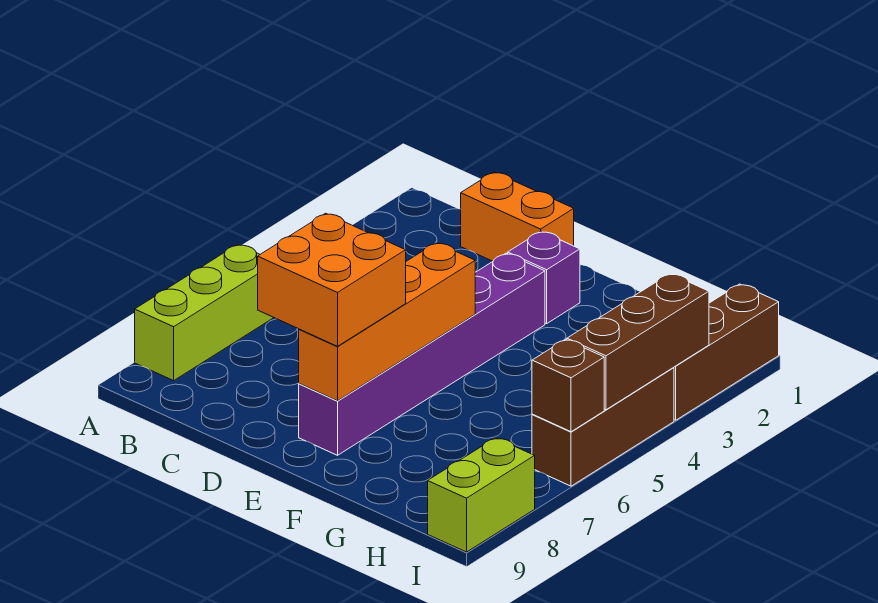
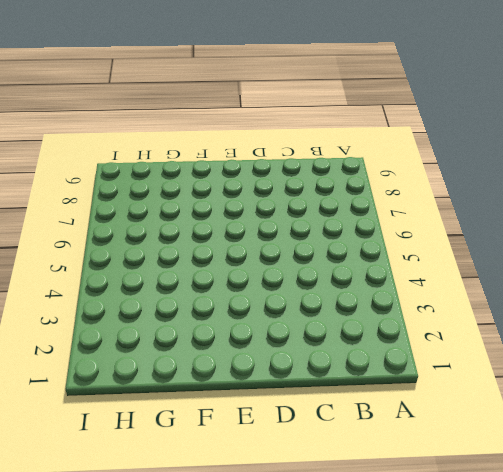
none -> lime brick A6:A8 level 1
none -> orange brick C1:D1 level 1

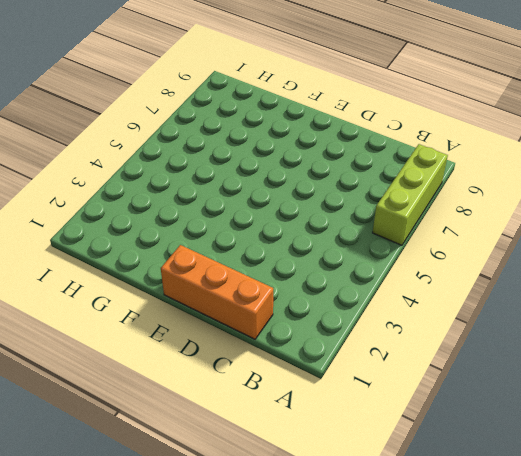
orange brick C1:E1 level 1 -> orange brick C1:D1 level 1
none -> purple brick E2 level 1
none -> purple brick E3:E8 level 1

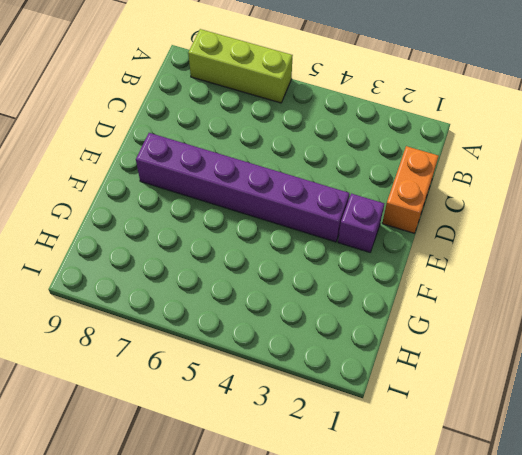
none -> brown brick I1:I3 level 1
none -> brown brick I4:I6 level 1

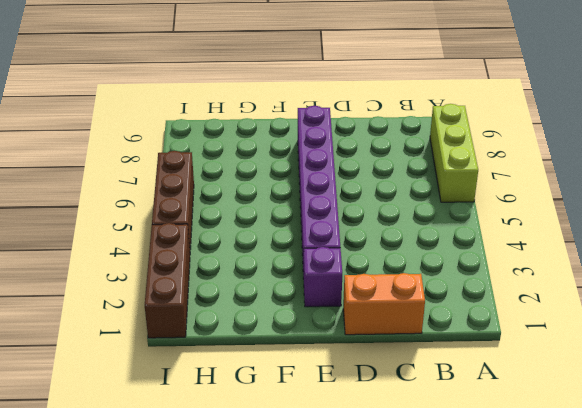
none -> lime brick I8:I9 level 1
none -> orange brick E5:E8 level 2

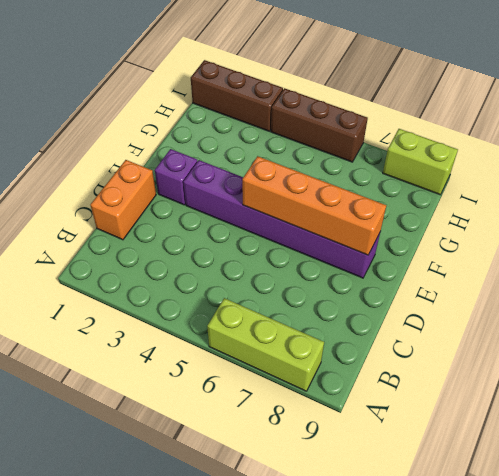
none -> brown brick I3:I5 level 2
none -> brown brick I6 level 2

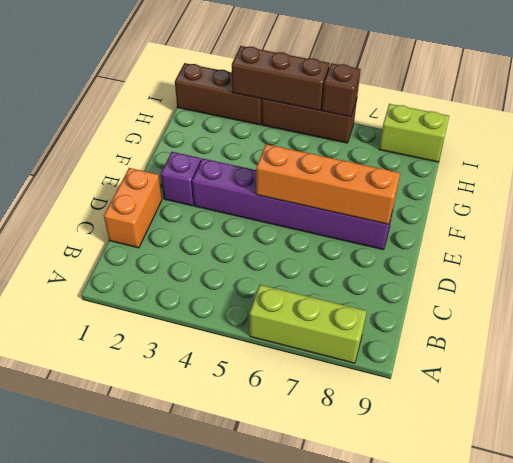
none -> orange brick D7:E8 level 3

